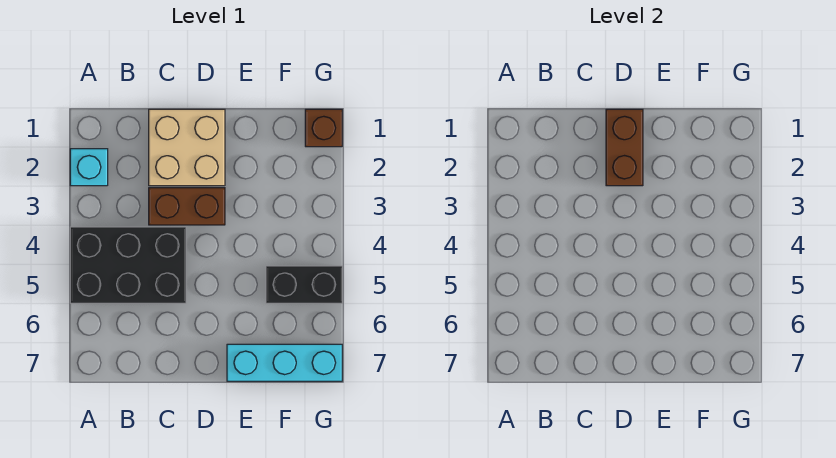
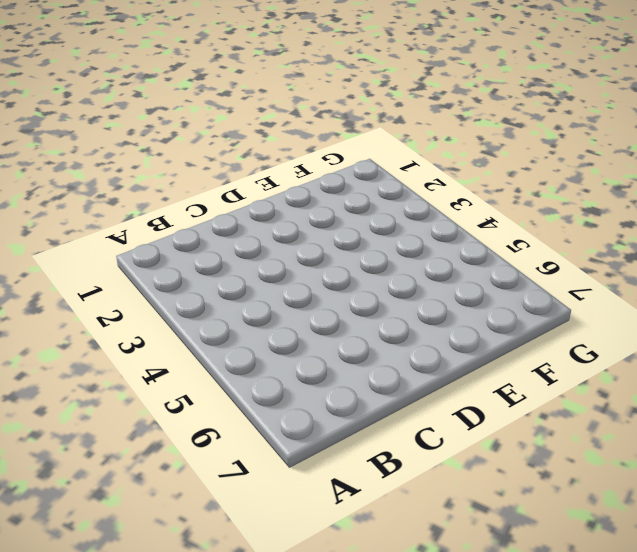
none -> cyan brick A2 level 1
none -> black brick A4:C5 level 1

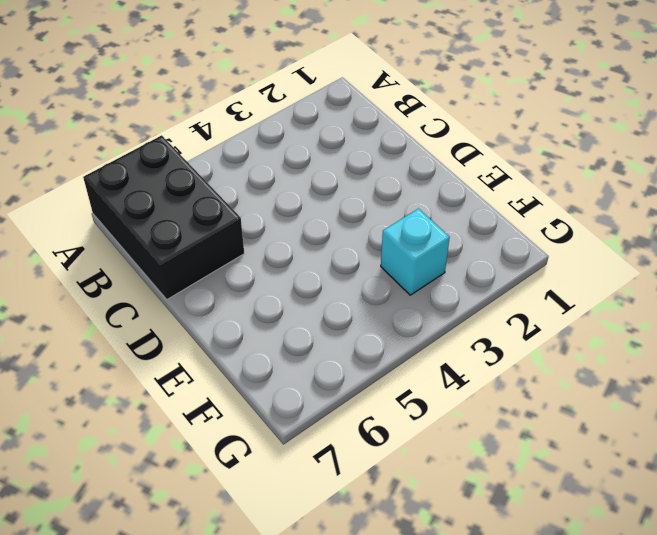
black brick A6:C7 level 1 -> black brick A4:C5 level 1
cyan brick F3 level 1 -> cyan brick A2 level 1
none -> tan brick C1:D2 level 1
none -> brown brick C3:D3 level 1

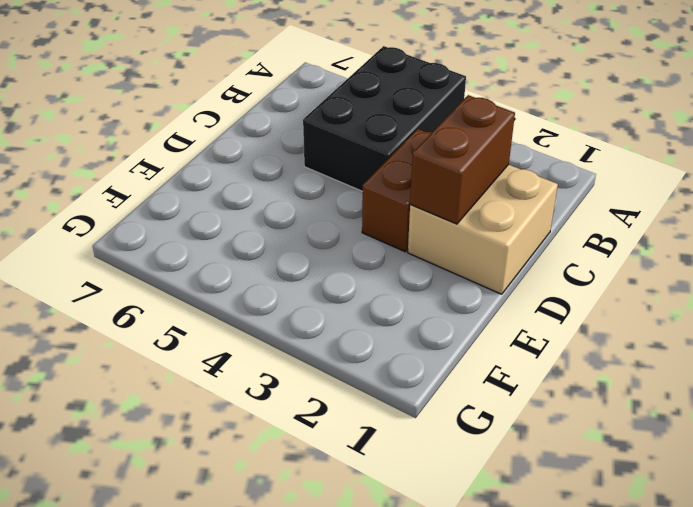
brown brick C2:D2 level 2 -> brown brick D1:D2 level 2
none -> cyan brick A2 level 1
none -> cyan brick E7:G7 level 1

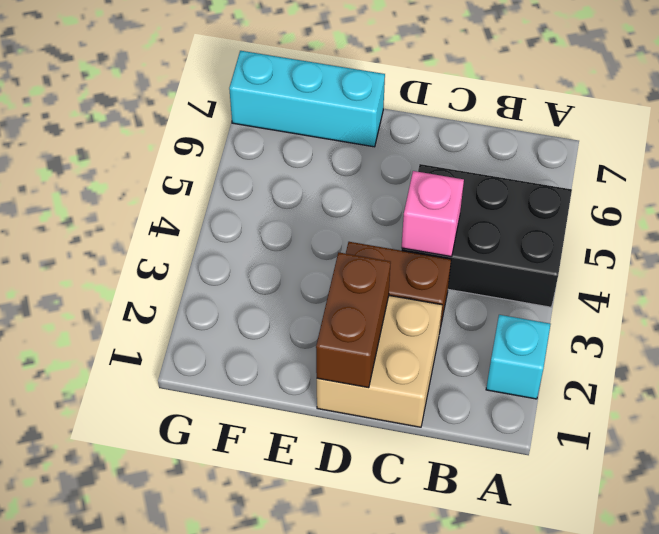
pink brick C4 level 2 -> none
none -> black brick F5:G5 level 1
none -> brown brick G1 level 1

